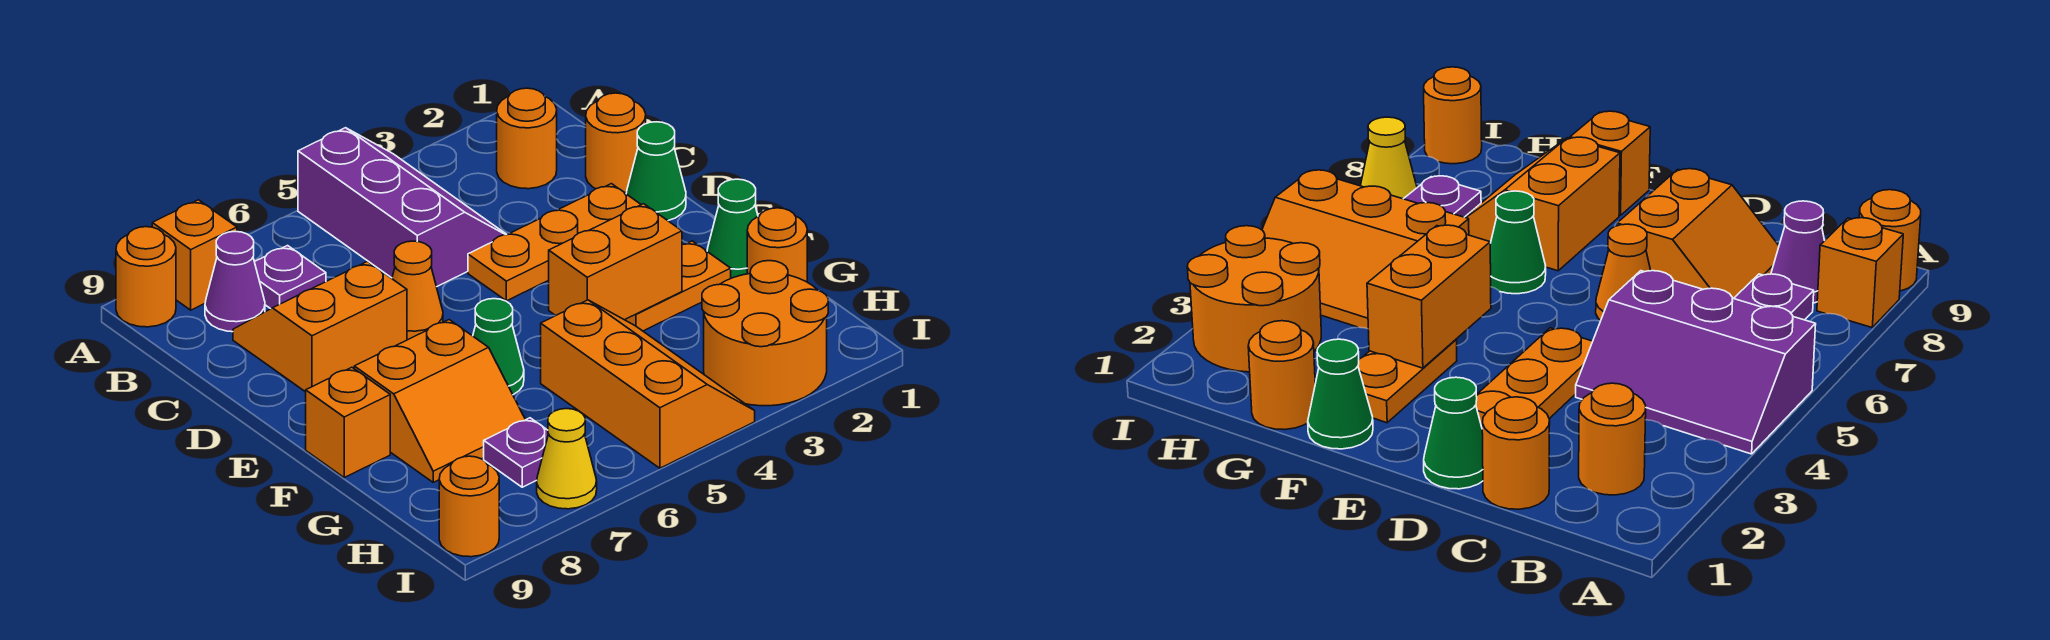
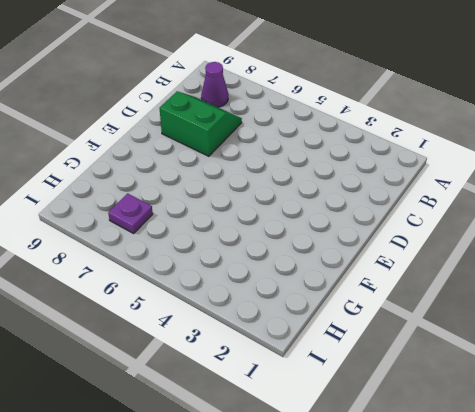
green slope C7:D8 level 1 top D -> orange slope C7:D8 level 1 top D
none -> purple slope A4:C5 level 1 top 5
none -> orange brick A8 level 1
none -> orange round brick A9 level 1

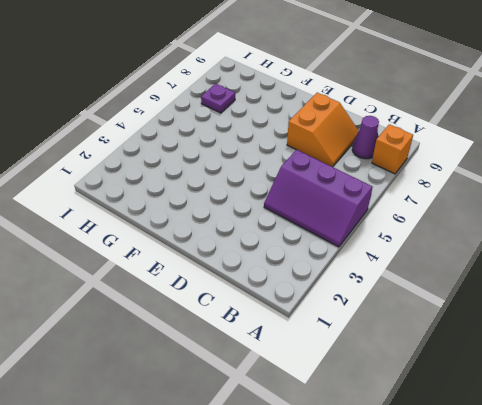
none -> orange round brick A9 level 1
none -> orange round brick B2 level 1
none -> purple plate B7 level 1

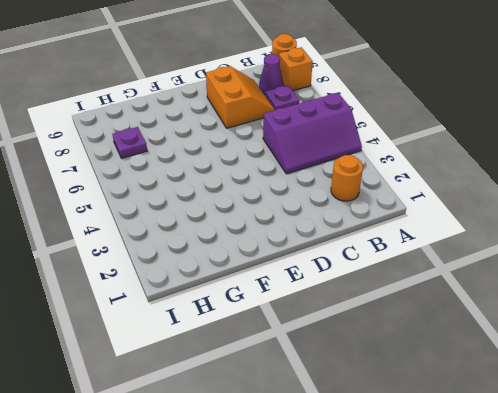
none -> orange round brick C1 level 1
none -> green cone D1 level 1
none -> orange plate D2:D4 level 1

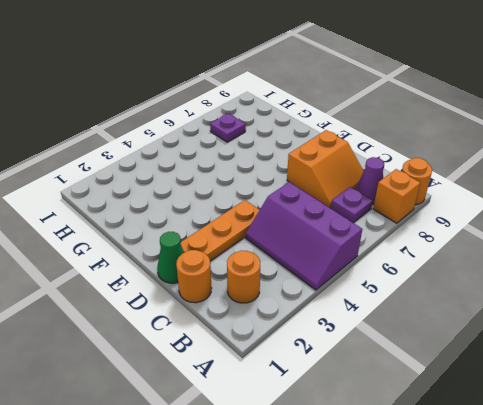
none -> orange cone D6 level 1
none -> green cone F1 level 1
none -> orange plate F2:F3 level 1

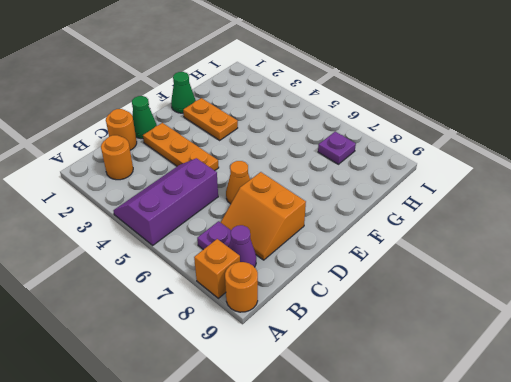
none -> green cone F6 level 1
none -> orange slope F7:G8 level 1 top F
none -> orange brick F9 level 1

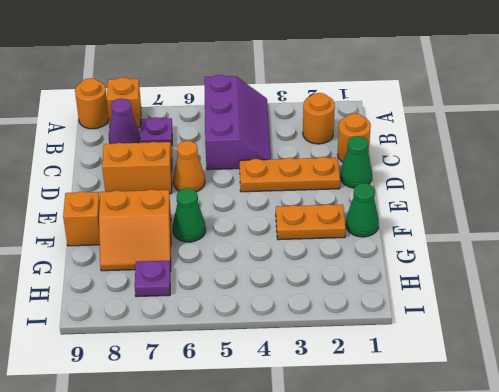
none -> orange round brick G1 level 1
none -> orange slope G4:I5 level 1 top 5
none -> orange round brick H2:I3 level 1

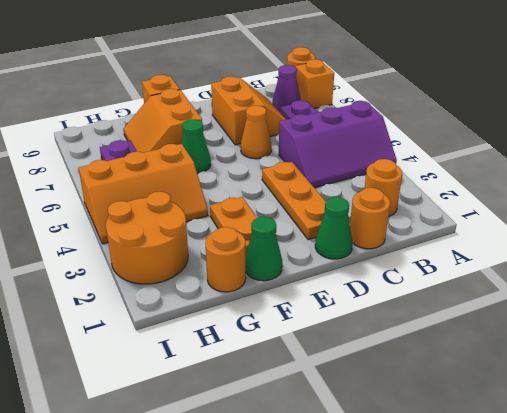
none -> yellow cone I7 level 1
none -> orange round brick I9 level 1
none -> orange brick F3:F4 level 2

